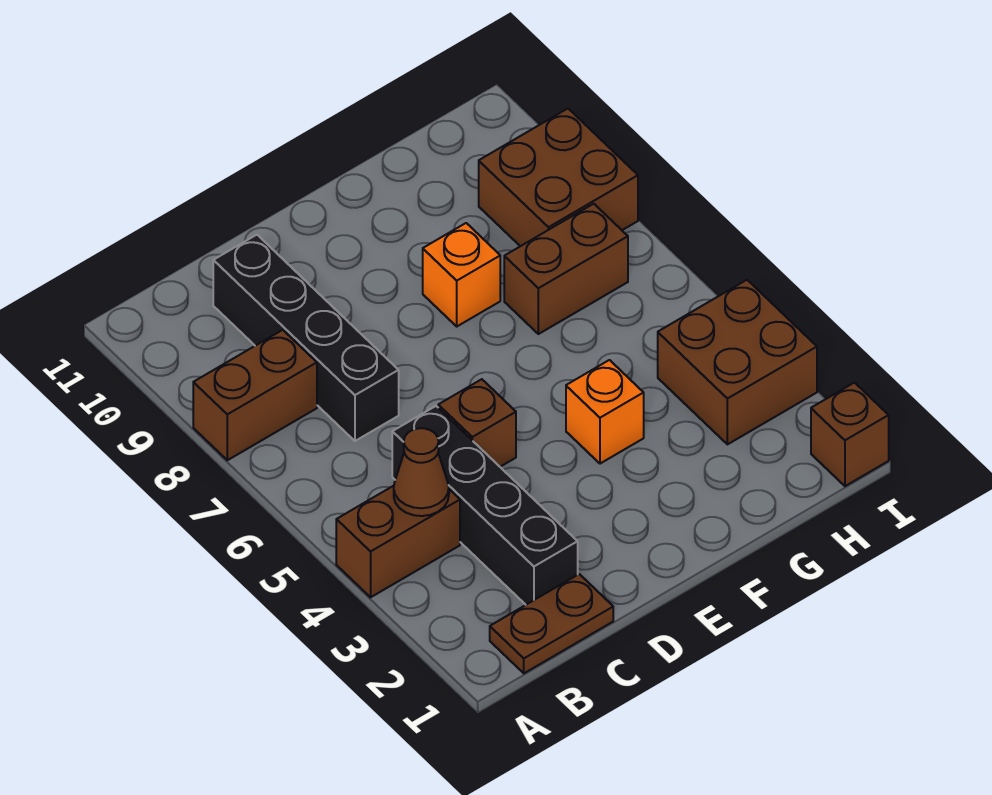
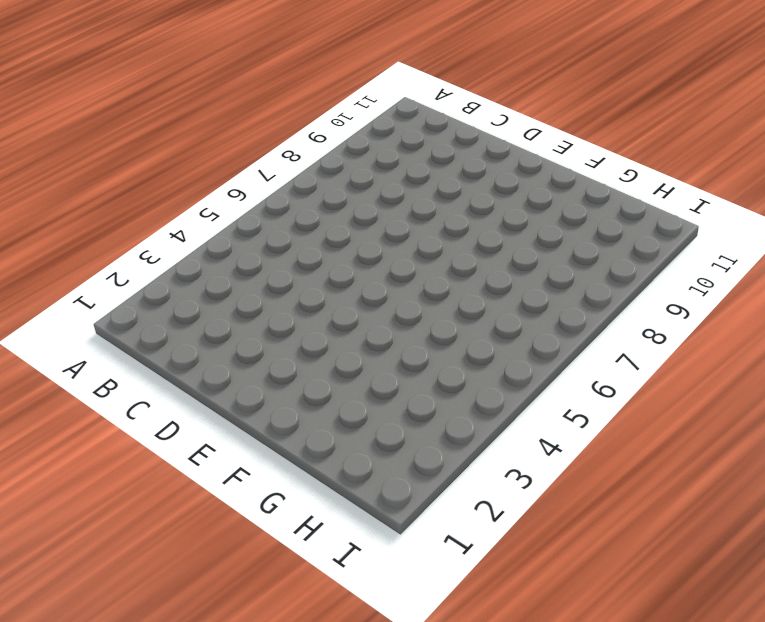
none -> brown brick A4:B4 level 1
none -> brown brick A8:B8 level 1
none -> brown plate B1:C1 level 1

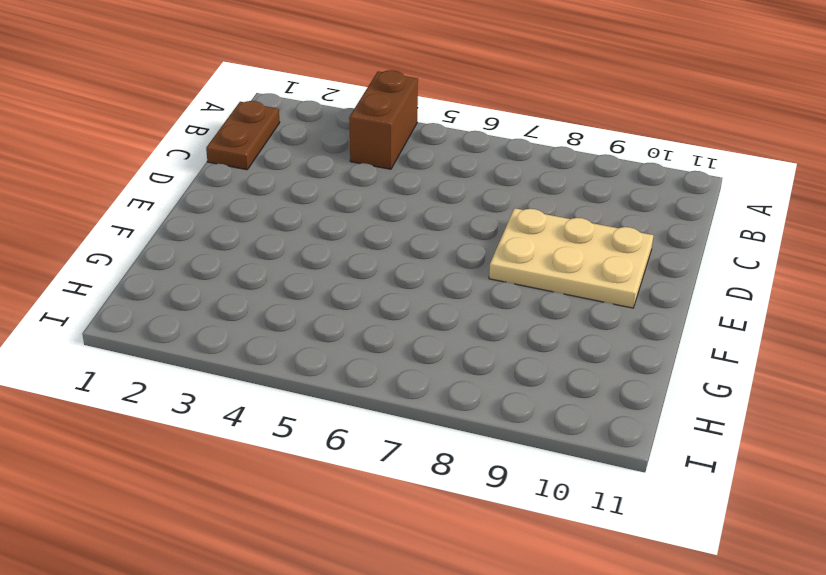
tan plate D8:E10 level 1 -> none
none -> brown brick A8:B8 level 1
none -> black brick C2:C5 level 1
none -> black brick C7:C10 level 1

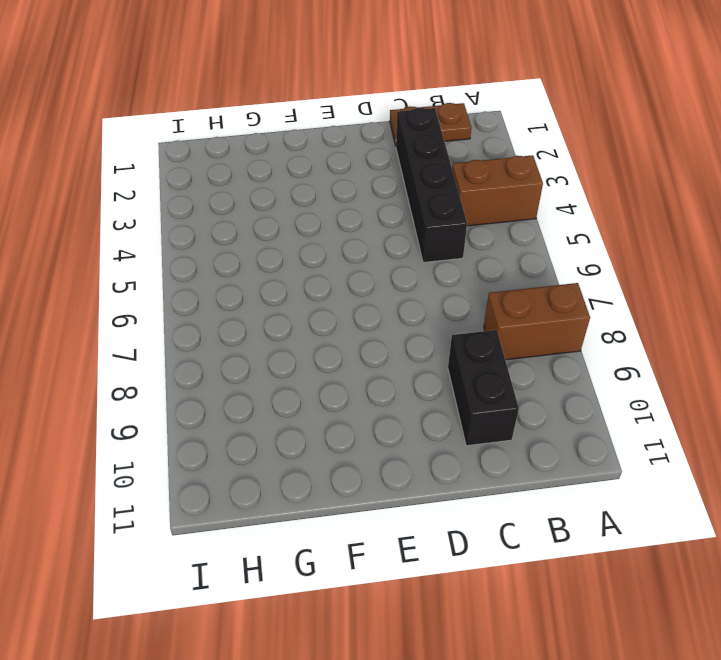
black brick C9:C10 level 1 -> black brick C7:C10 level 1
none -> brown brick D5 level 1
none -> orange brick F4 level 1
none -> orange brick F8 level 1

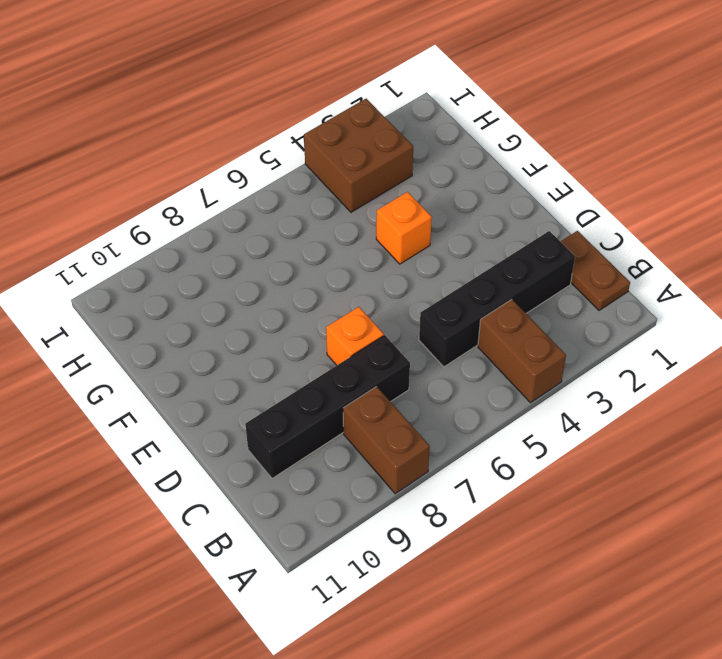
orange brick D7 level 1 -> orange brick F8 level 1
none -> brown brick D5 level 1
none -> brown brick G7:H7 level 1
none -> brown brick H8:I9 level 1

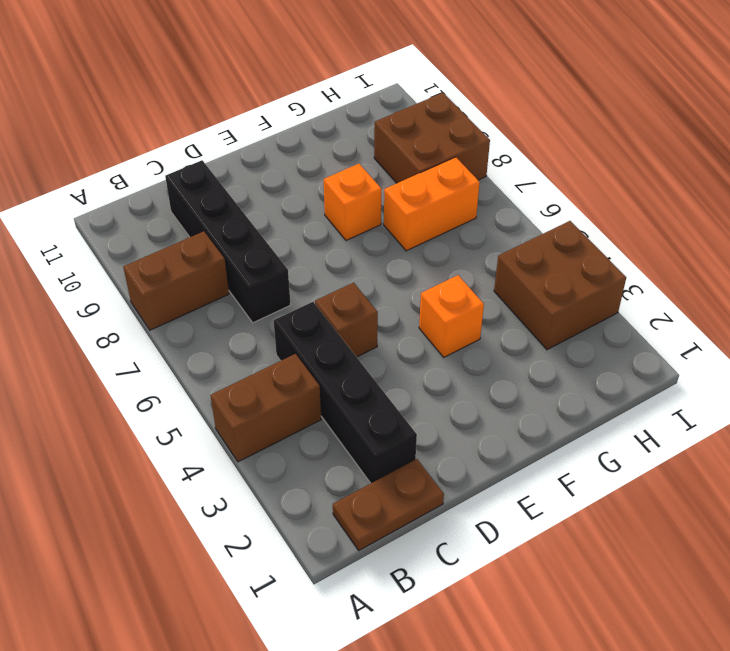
orange brick G7:H7 level 1 -> brown brick G7:H7 level 1
none -> brown brick I1 level 1
none -> brown cone B4 level 2

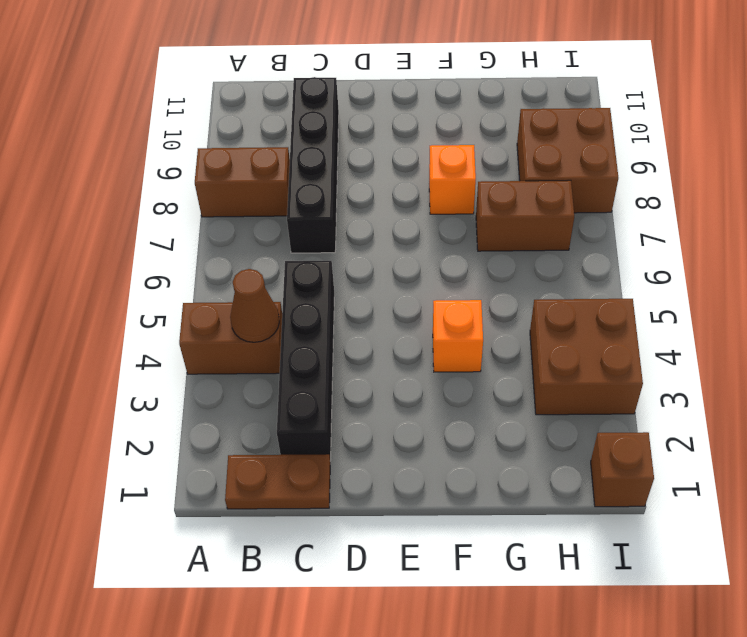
none -> brown brick D5 level 1

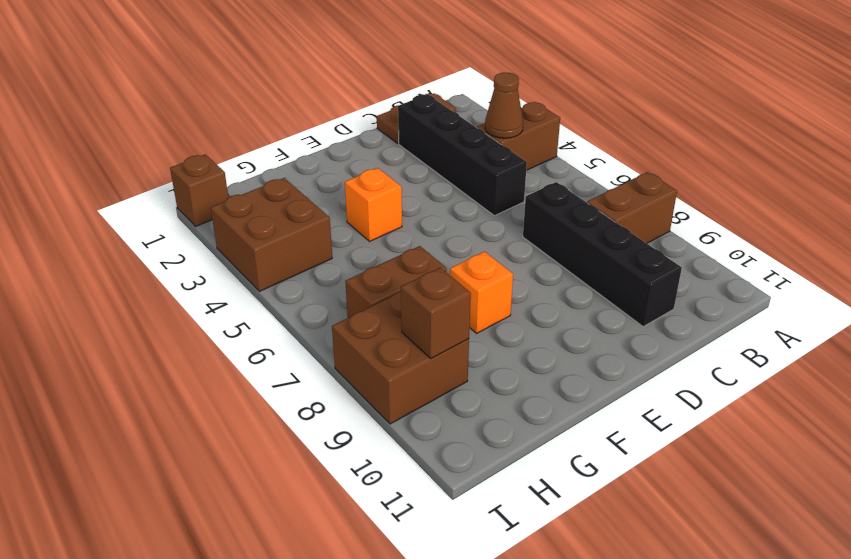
brown brick H9 level 2 -> brown brick D5 level 1

